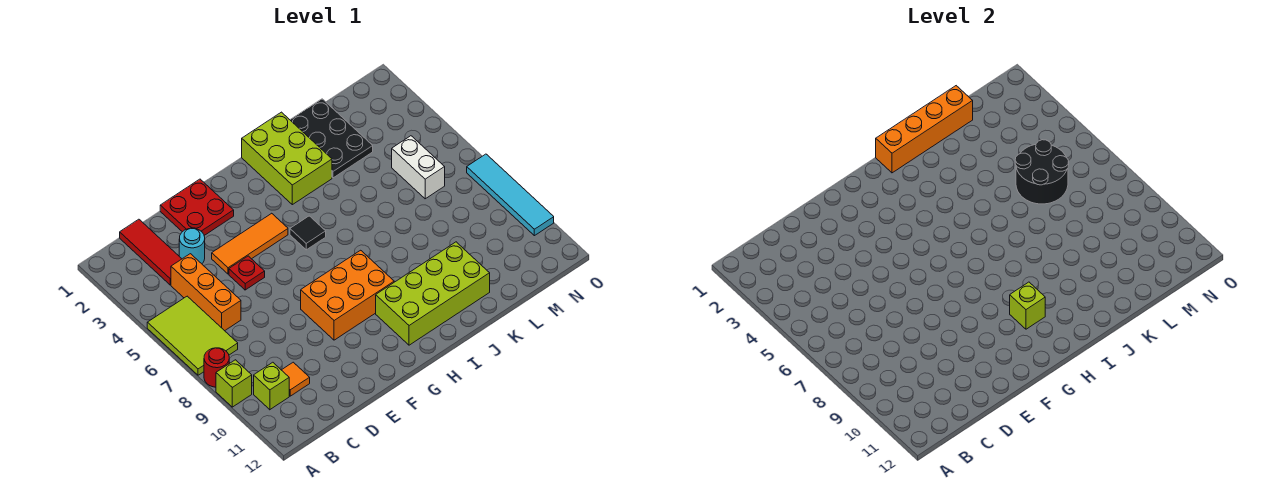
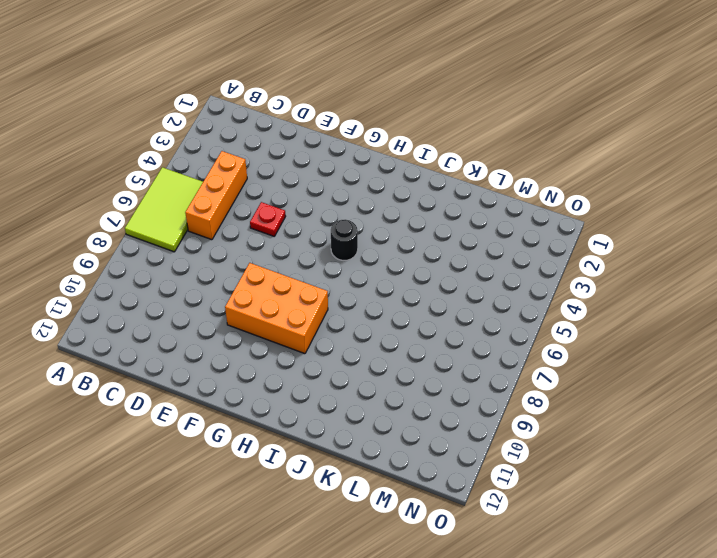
black round brick H5 level 1 -> black tile H5 level 1
none -> red round brick A8 level 1
none -> lime brick A9 level 1
none -> lime brick B10 level 1

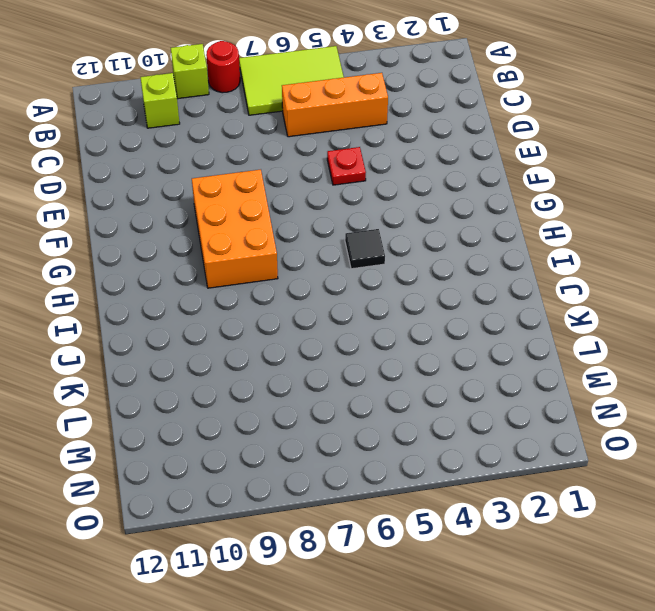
none -> red tile C1:C3 level 1
none -> orange tile C10 level 1
none -> cyan round brick D3 level 1

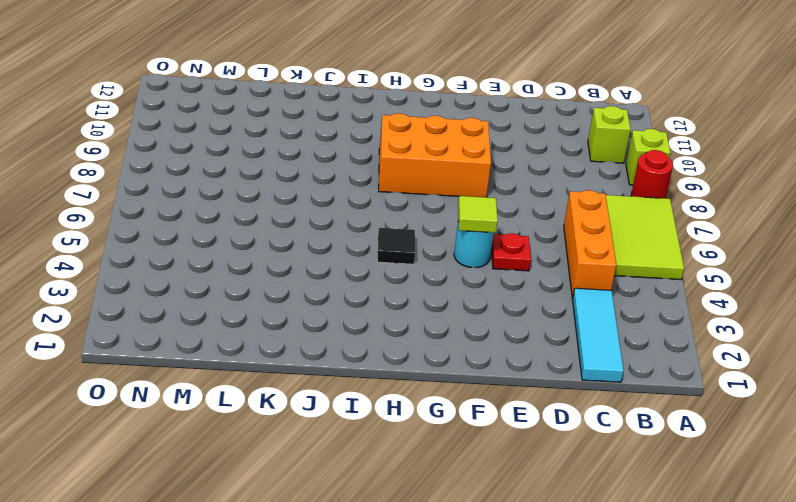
cyan tile C1:C3 level 1 -> red tile C1:C3 level 1
cyan round brick F5 level 1 -> cyan round brick D3 level 1
lime tile F5 level 2 -> none
none -> orange tile C10 level 1
none -> red plate E1:F2 level 1
none -> orange tile E4:G4 level 1

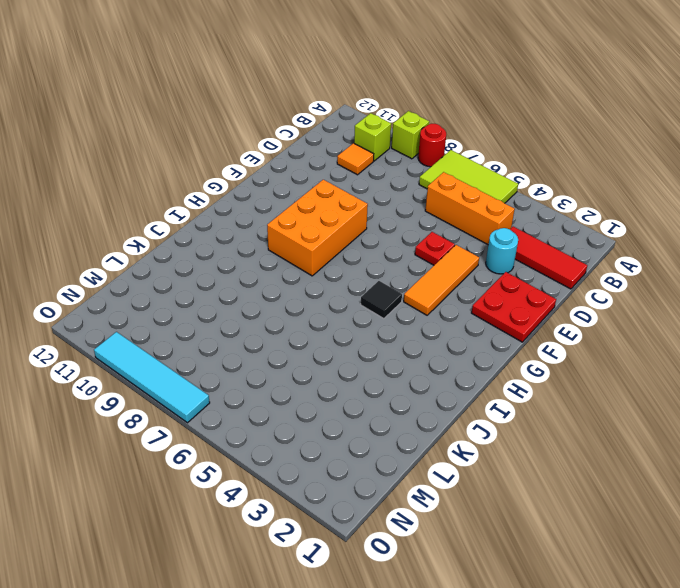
none -> lime brick H10:K11 level 1
none -> lime brick I1:J3 level 1
none -> black plate K1:L3 level 1

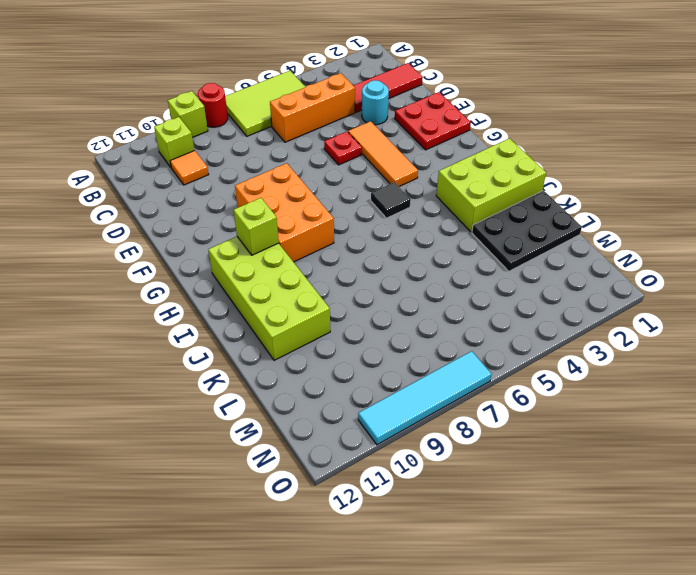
none -> white brick M5:M6 level 1
none -> orange brick I1:L1 level 2
none -> black round brick L5:M6 level 2

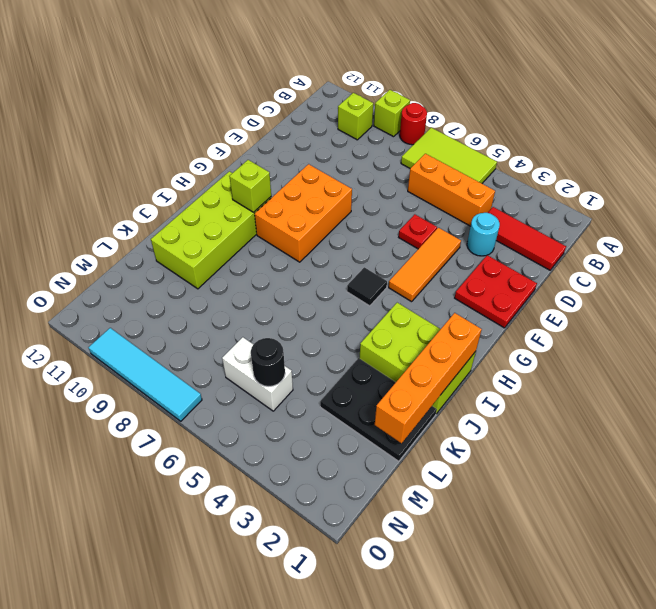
black round brick M5 level 2 -> black round brick L5:M6 level 2
none -> orange tile C10 level 1

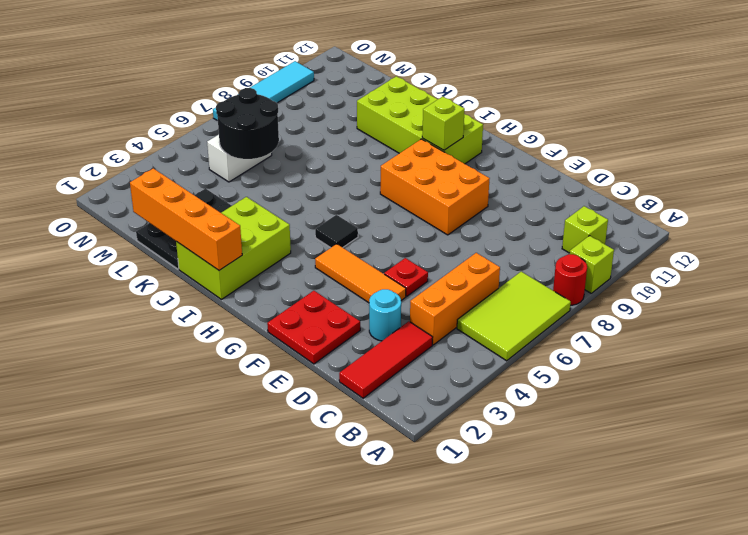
none -> orange tile C10 level 1

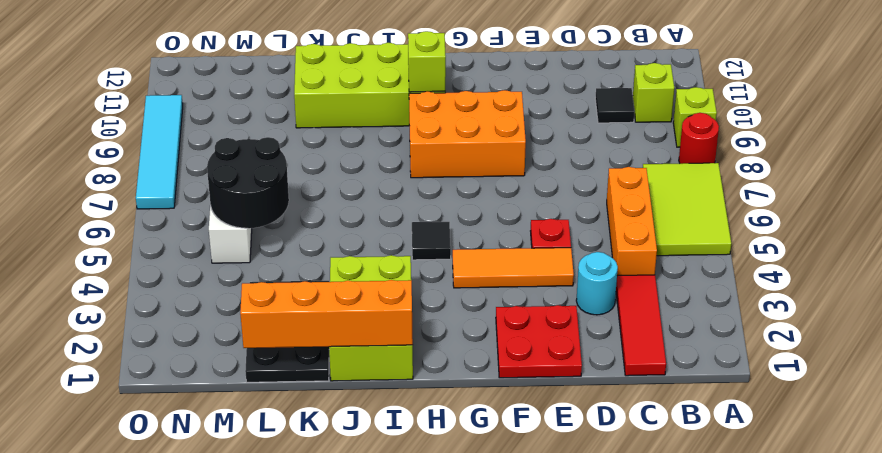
black tile C10 level 1 -> orange tile C10 level 1

